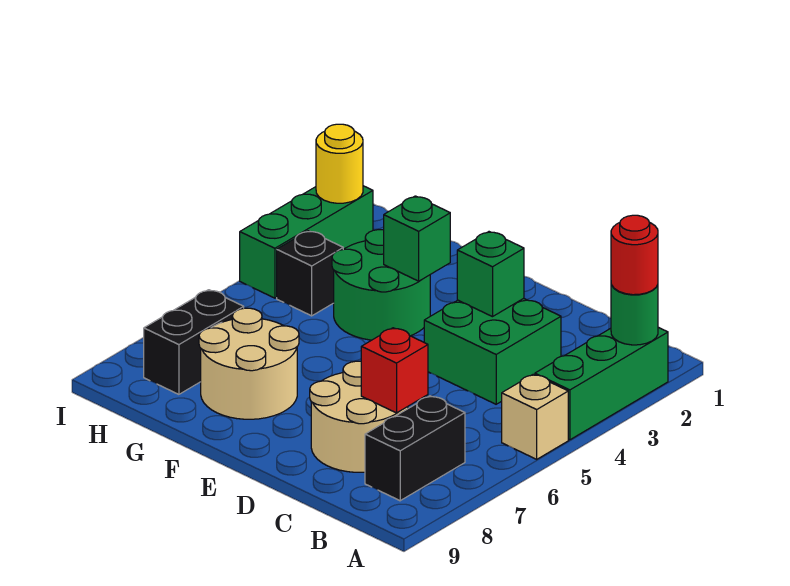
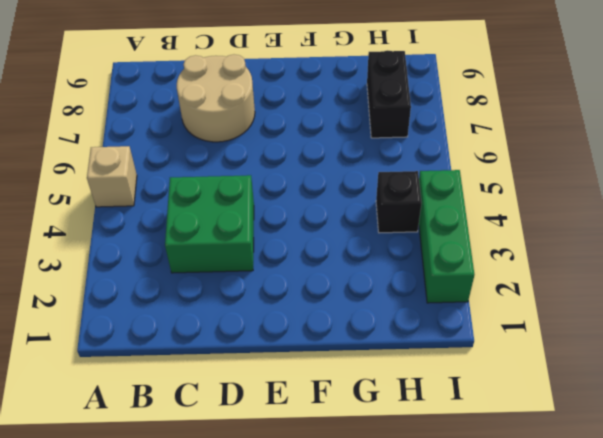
none -> green brick A2:A4 level 1
none -> black brick B7:B8 level 1
none -> green round brick F3:G4 level 1

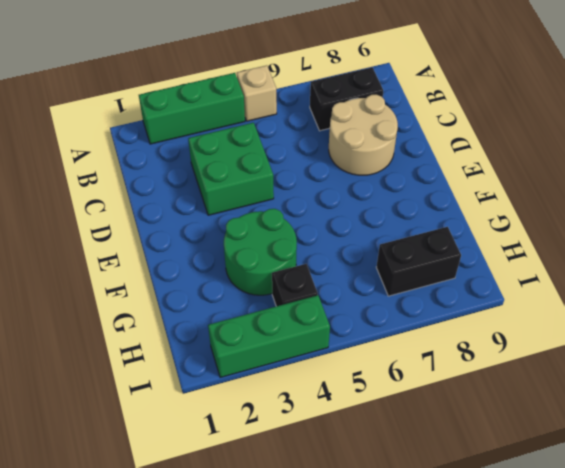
none -> tan round brick F7:G8 level 1
none -> green round brick A2 level 2
none -> red brick C7 level 2

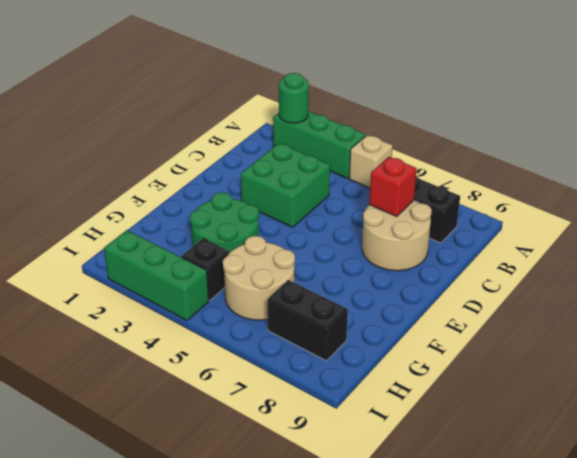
tan round brick G5:H6 level 1 -> tan round brick F7:G8 level 1
none -> green brick D3 level 2
none -> green brick F3 level 2
none -> yellow round brick I2 level 2

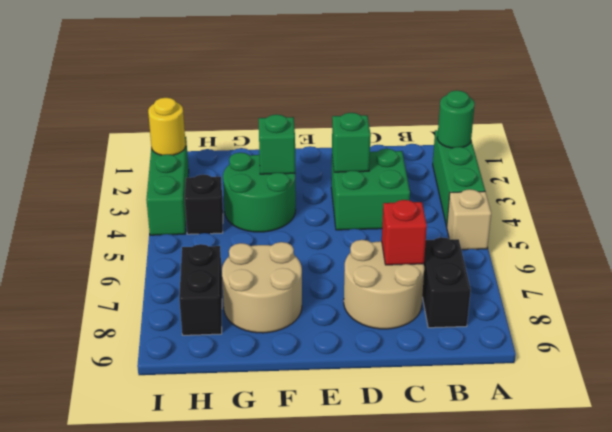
none -> red round brick A2 level 3

